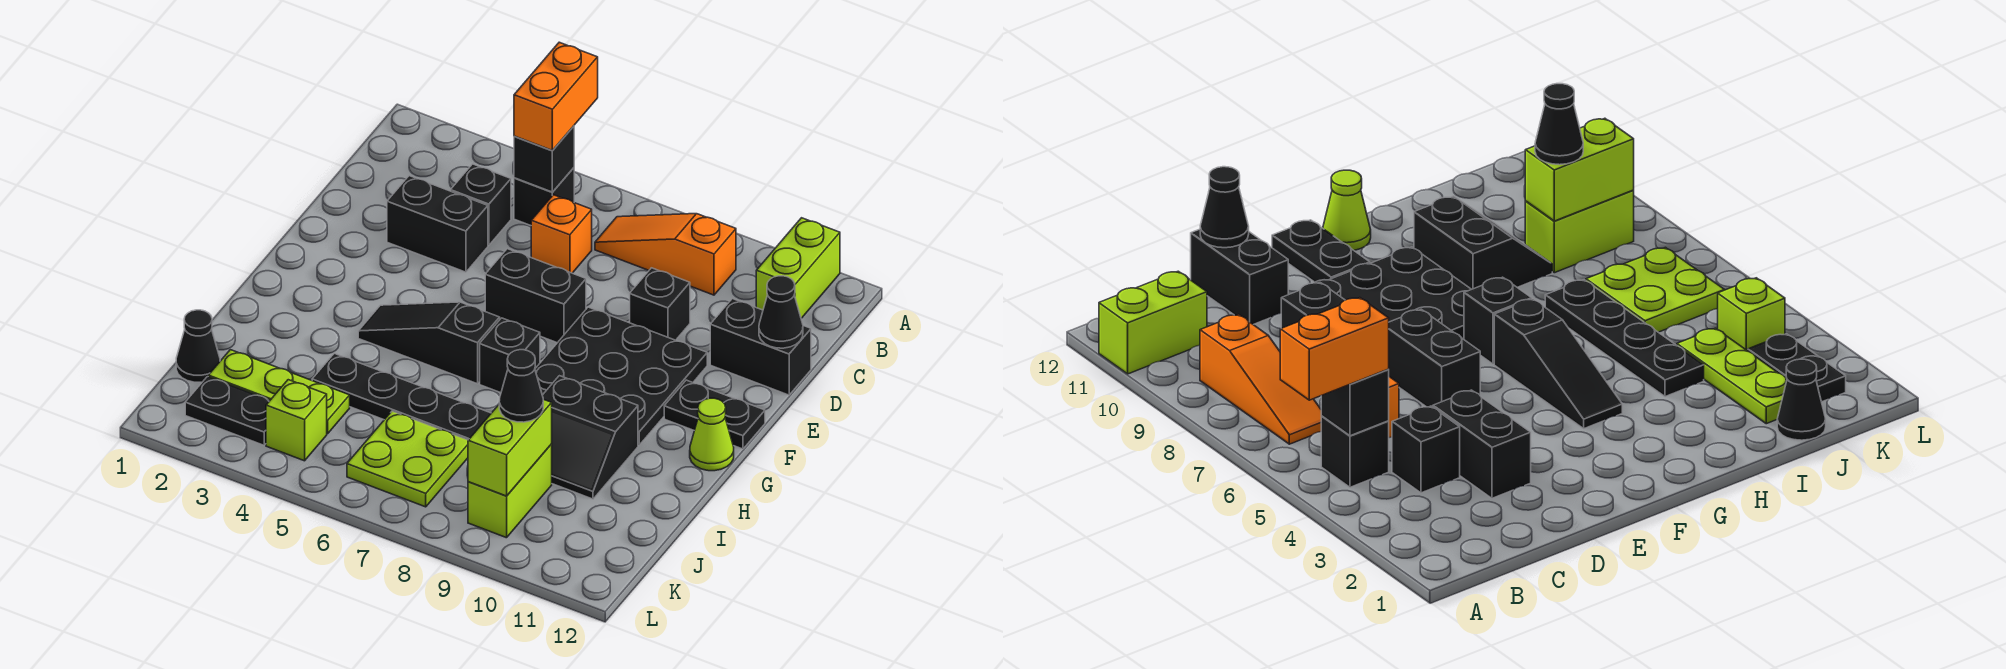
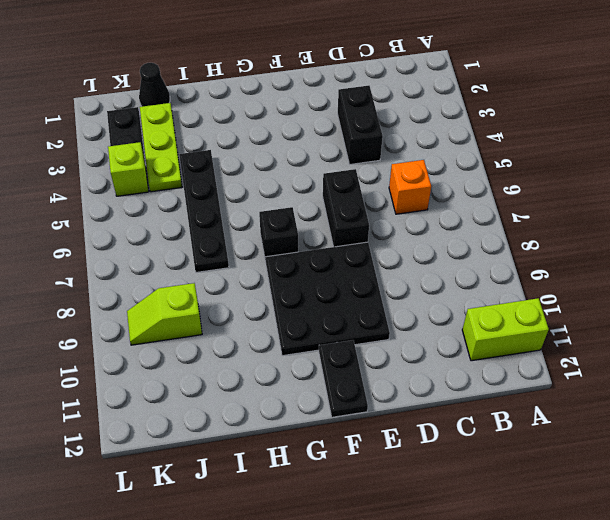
lime slope J9:K9 level 1 top J -> lime brick J9:K9 level 1
none -> black brick B5 level 1
none -> orange slope B7:B9 level 1 top 9
none -> black brick C4 level 1

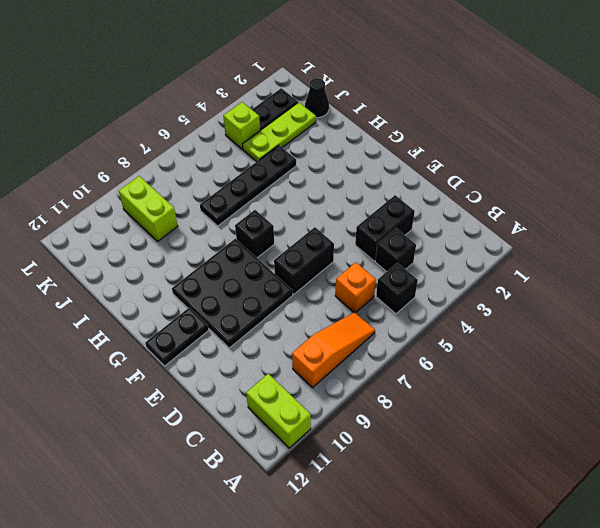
none -> black brick D9 level 1
none -> black brick D11:D12 level 1
none -> black slope G4:G6 level 1 top 6

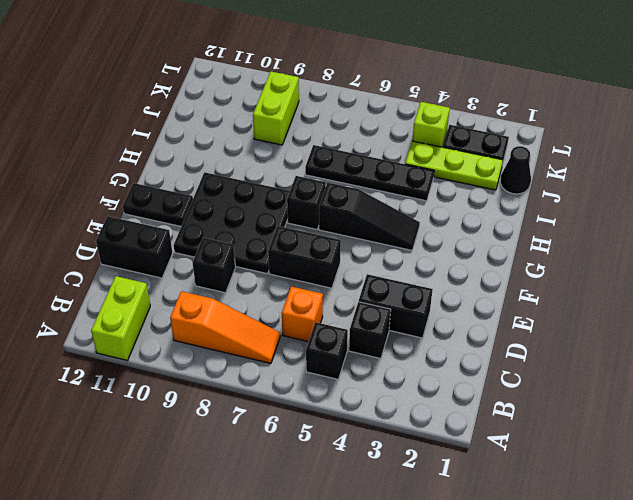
none -> lime cone G12 level 1
none -> black slope H9:I10 level 1 top H
none -> lime plate J6:K7 level 1

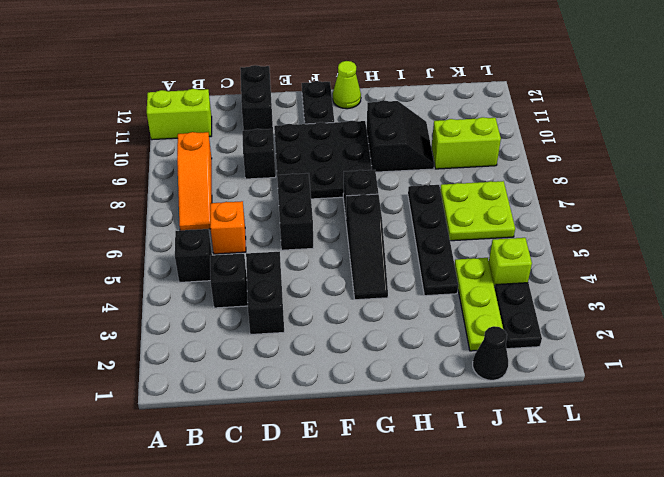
none -> black brick B5 level 2
none -> black cone D12 level 2
none -> lime brick J9:K9 level 2

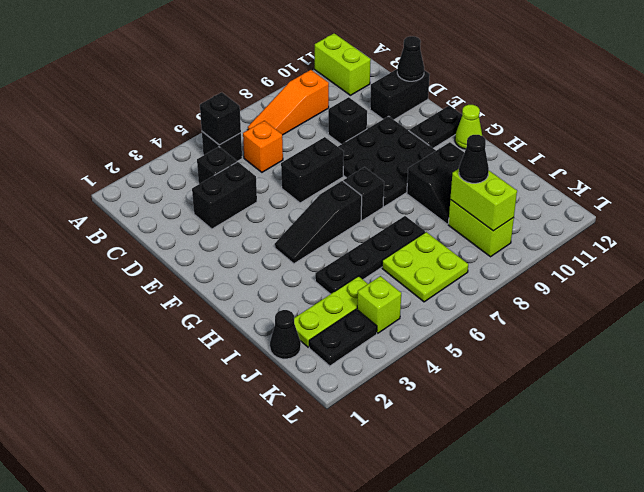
none -> orange brick A5:B5 level 3

